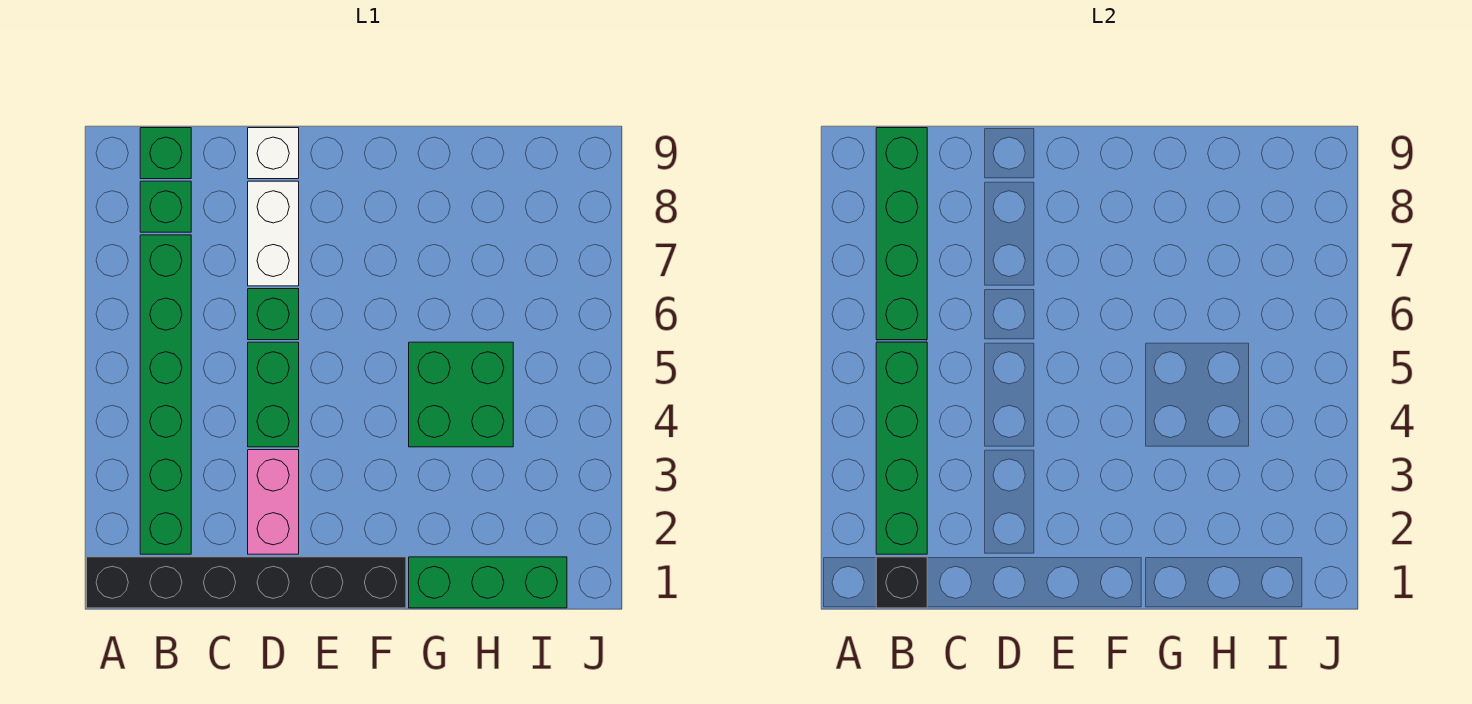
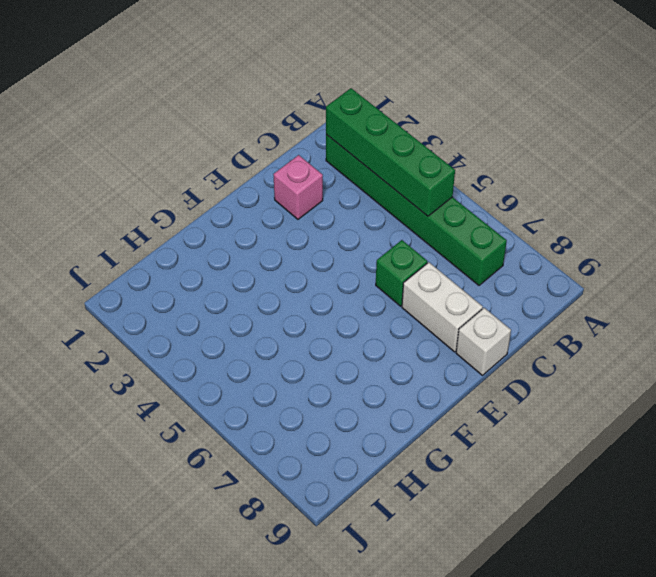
pink brick D2 level 1 -> pink brick D2:D3 level 1
none -> black brick A1:F1 level 1
none -> green brick B8 level 1
none -> green brick B9 level 1

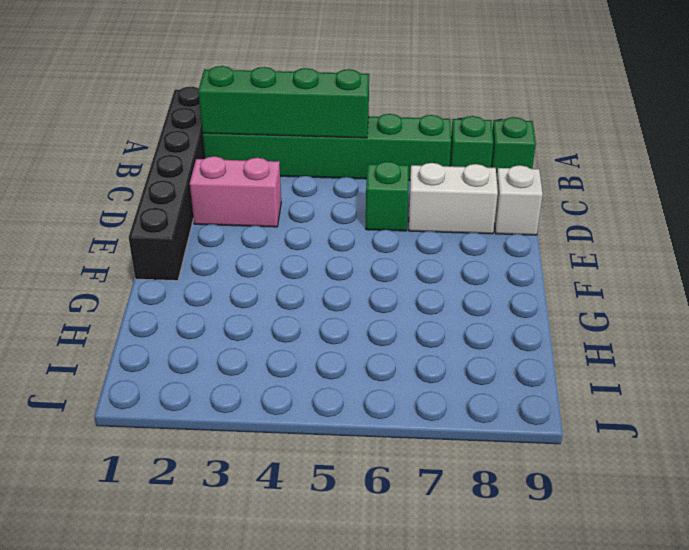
none -> green brick D4:D5 level 1
none -> green brick G1:I1 level 1
none -> green brick G4:H5 level 1

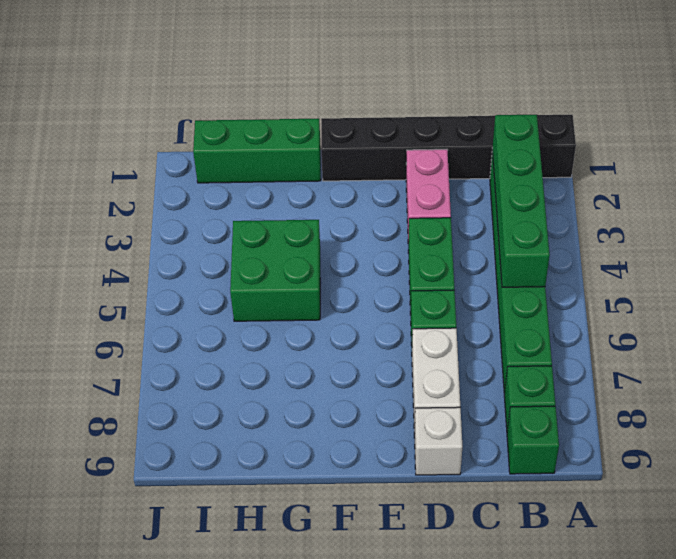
none -> black brick B1 level 2
none -> green brick B6:B9 level 2

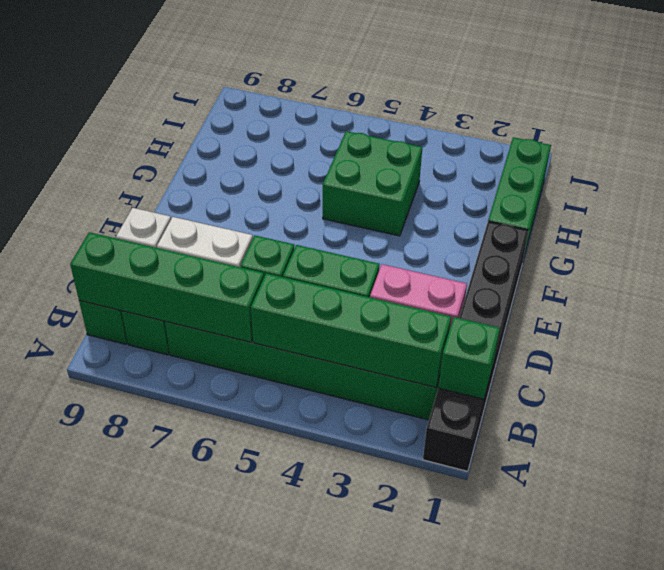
green brick B1 level 2 -> black brick B1 level 2

